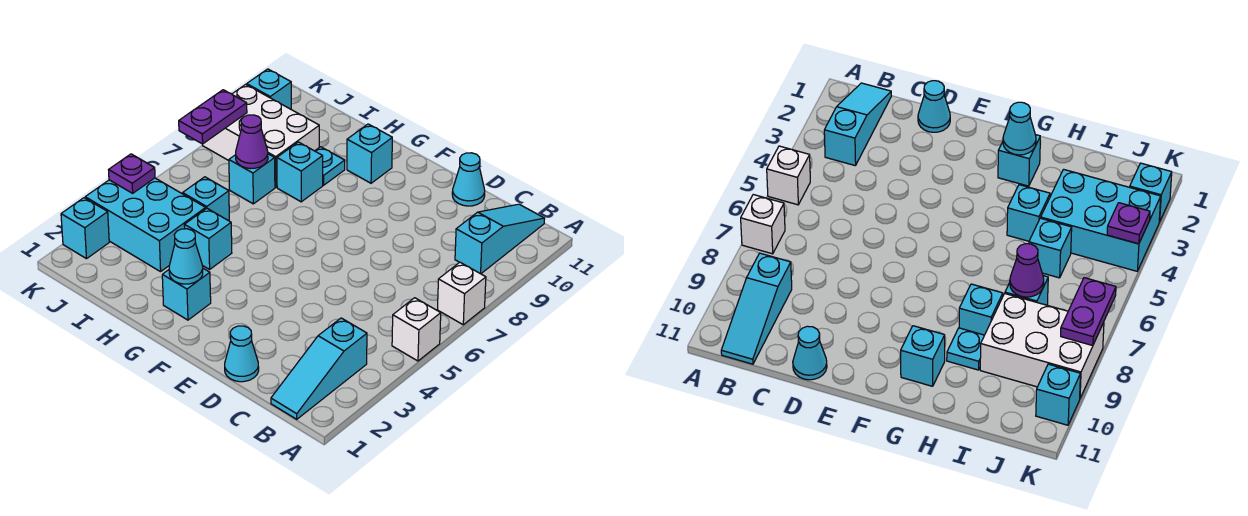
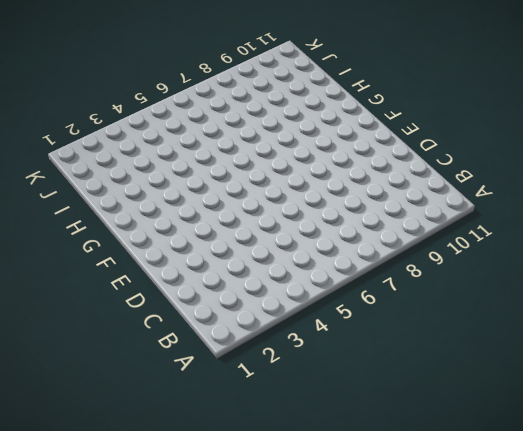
none -> white brick A5 level 1
none -> white brick A7 level 1
none -> cyan slope B1:B3 level 1 top 3

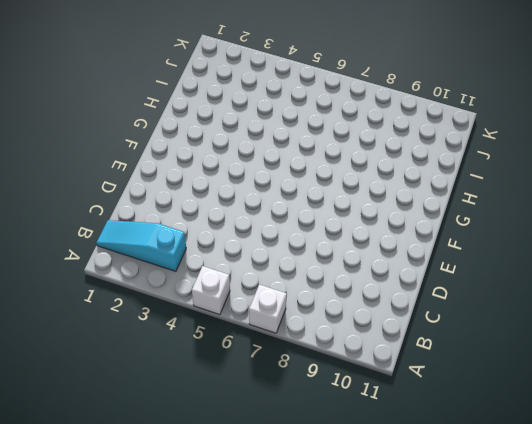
none -> cyan slope B9:B11 level 1 top 9
none -> cyan cone D1 level 1
none -> cyan cone D11 level 1

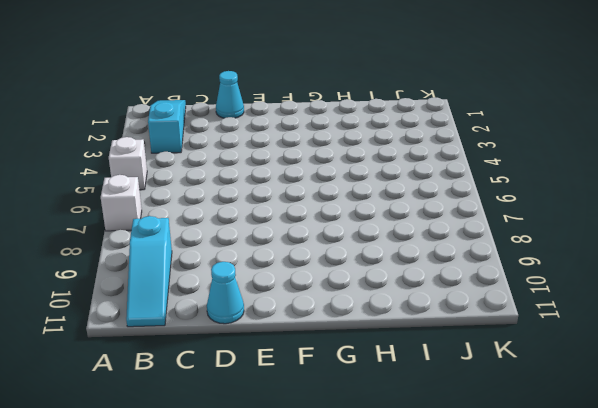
none -> cyan brick G2 level 1
none -> cyan brick G10 level 1
none -> cyan brick H4 level 1

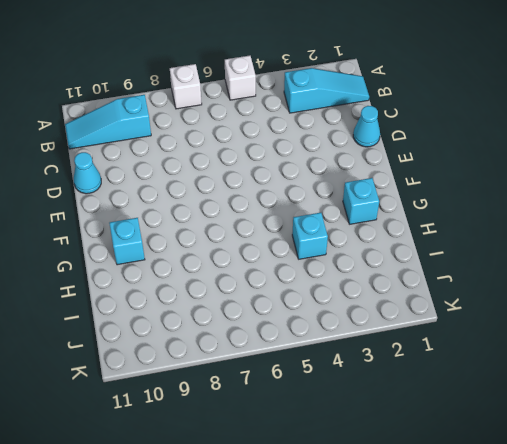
none -> cyan brick H8 level 1
none -> cyan plate H9 level 1
none -> cyan brick I3:K4 level 1

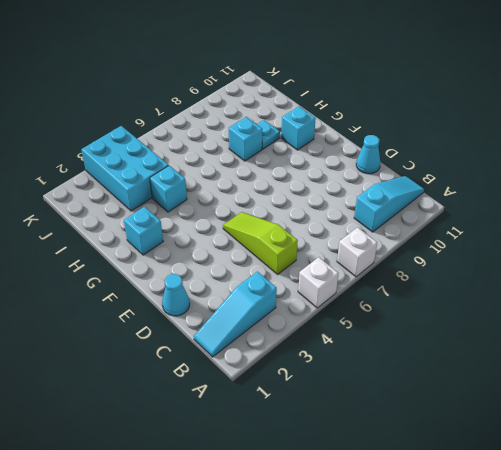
lime slope C5:E5 level 1 top C -> none
none -> cyan brick I5 level 1
none -> cyan brick I7 level 1
none -> white brick I8:K9 level 1

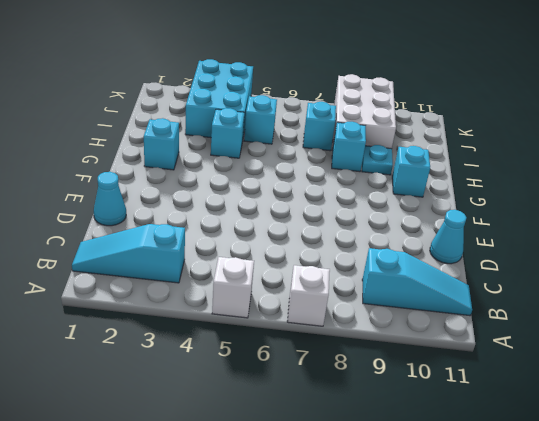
none -> cyan brick K2 level 1
none -> cyan brick K10 level 1
none -> cyan cone G2 level 2

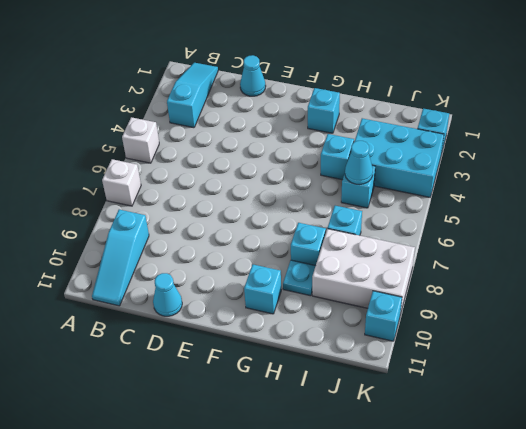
cyan cone I5 level 2 -> cyan cone G2 level 2
none -> purple cone I7 level 2
none -> purple plate K4 level 2
none -> purple plate K7:K8 level 2

